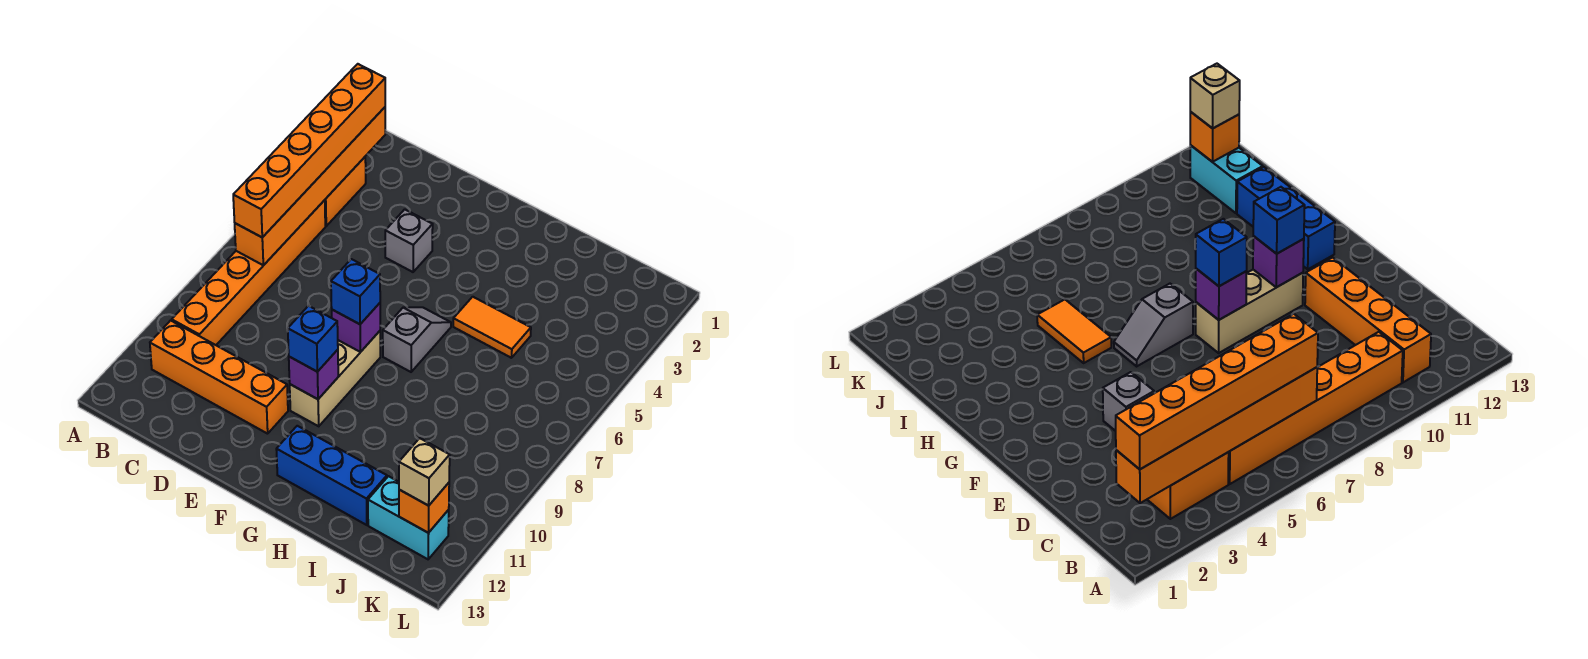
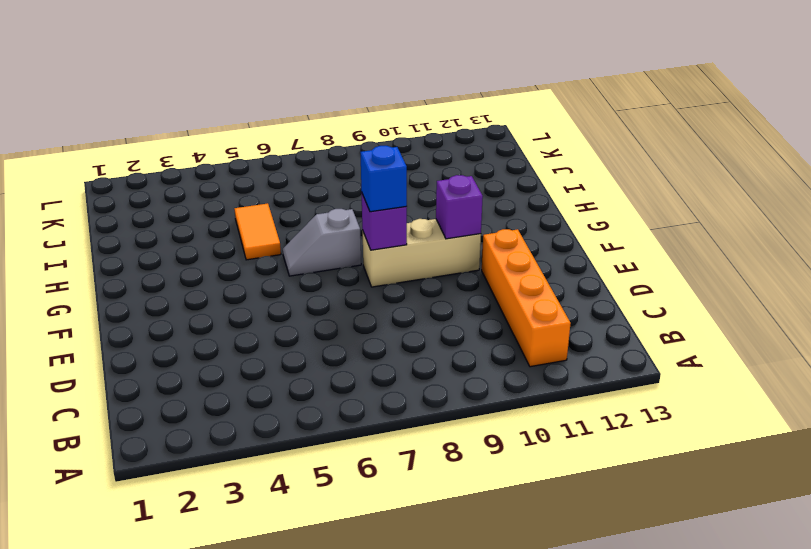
none -> orange brick B3:B4 level 1
none -> orange brick B5:B10 level 1
none -> grey brick E4 level 1

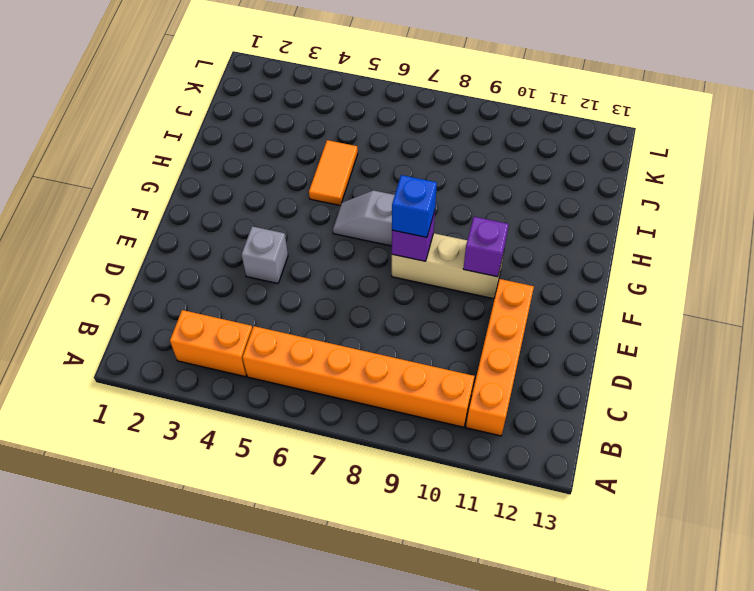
none -> blue brick G12:I12 level 1
none -> cyan brick J12:K12 level 1
none -> orange brick B2:B7 level 2

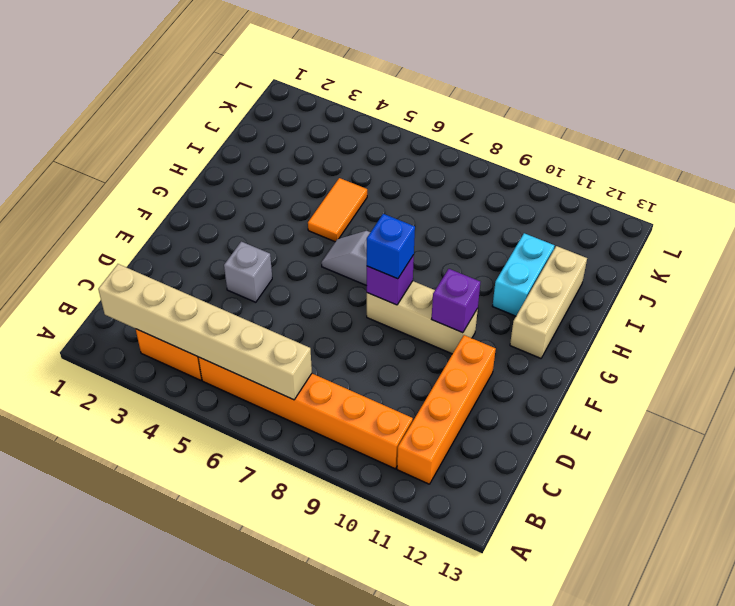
tan brick B2:B7 level 2 -> orange brick B2:B7 level 2
tan brick G12:I12 level 1 -> blue brick G12:I12 level 1
cyan brick H11:I11 level 1 -> cyan brick J12:K12 level 1
none -> orange brick K12 level 2
none -> orange brick B2:B7 level 3
none -> blue brick F10 level 3

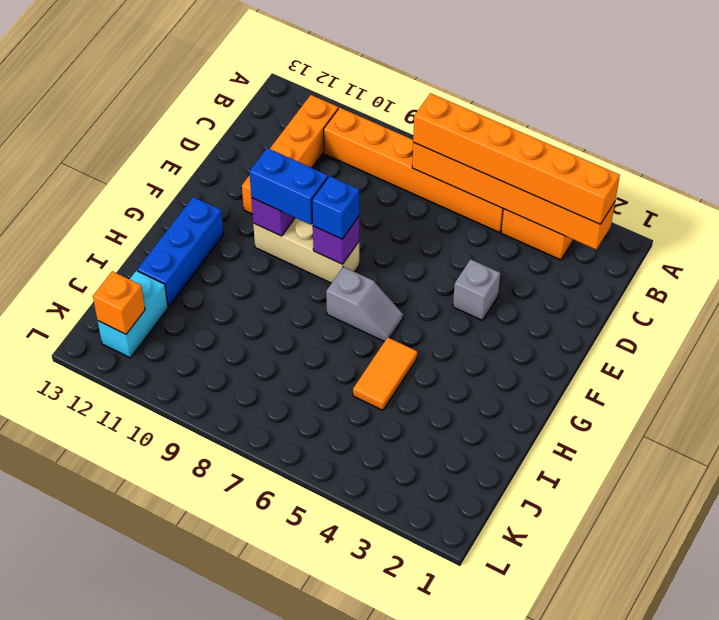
blue brick F9:F10 level 3 -> blue brick F10 level 3
none -> tan brick K12 level 3

